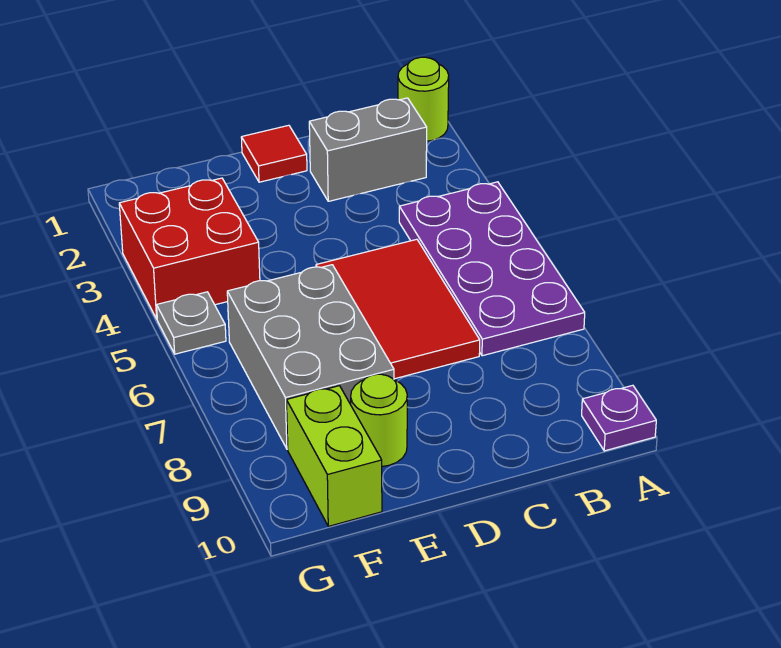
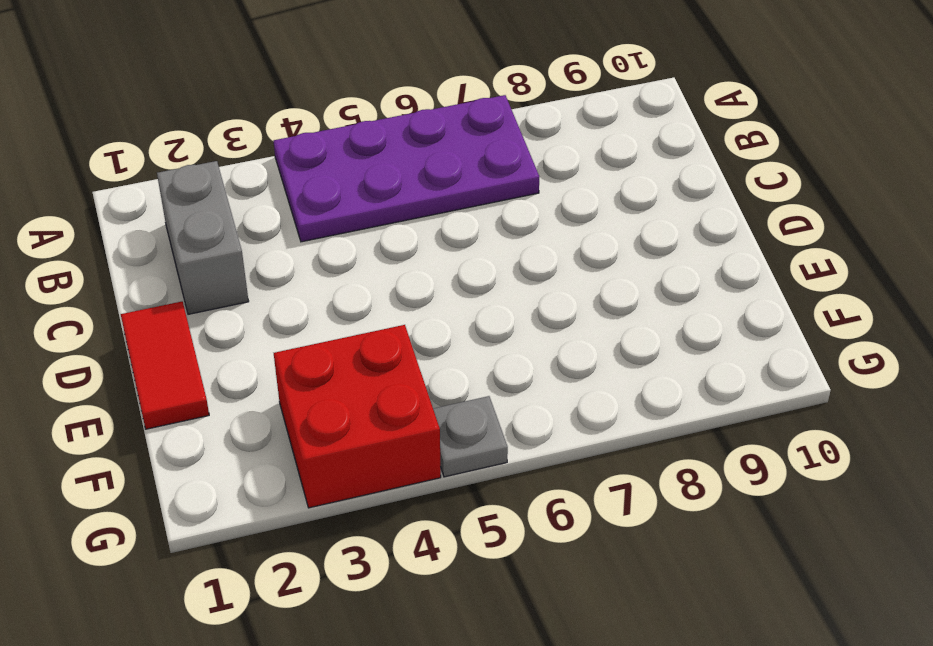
red tile D1:E1 level 1 -> red tile D1 level 1
none -> lime round brick A1 level 1
none -> purple plate A10 level 1

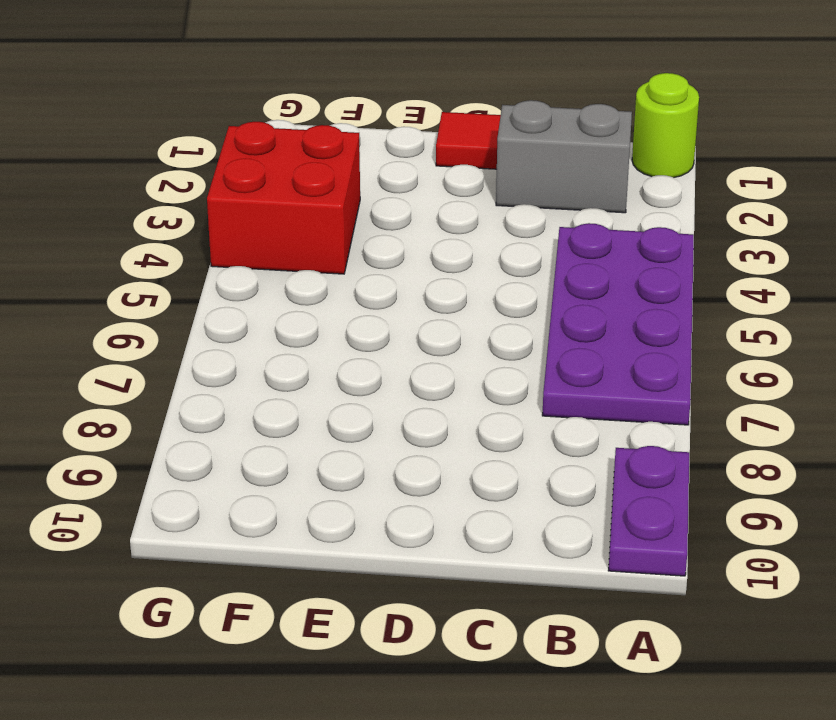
purple plate A9:A10 level 1 -> purple plate A10 level 1
none -> red tile C5:D7 level 1
none -> grey brick E6:F8 level 1

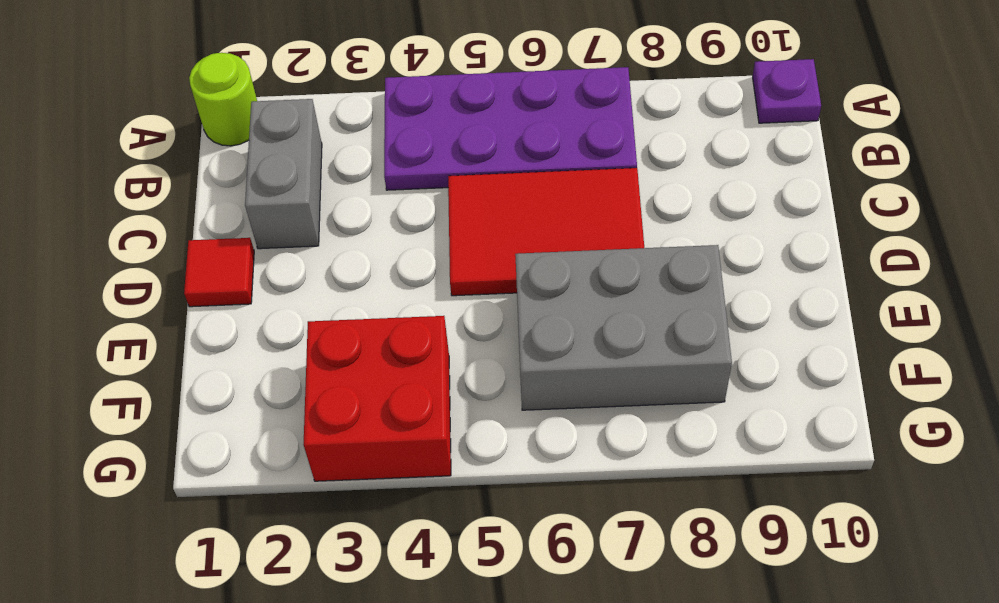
none -> lime round brick E9 level 1
none -> lime brick F9:F10 level 1

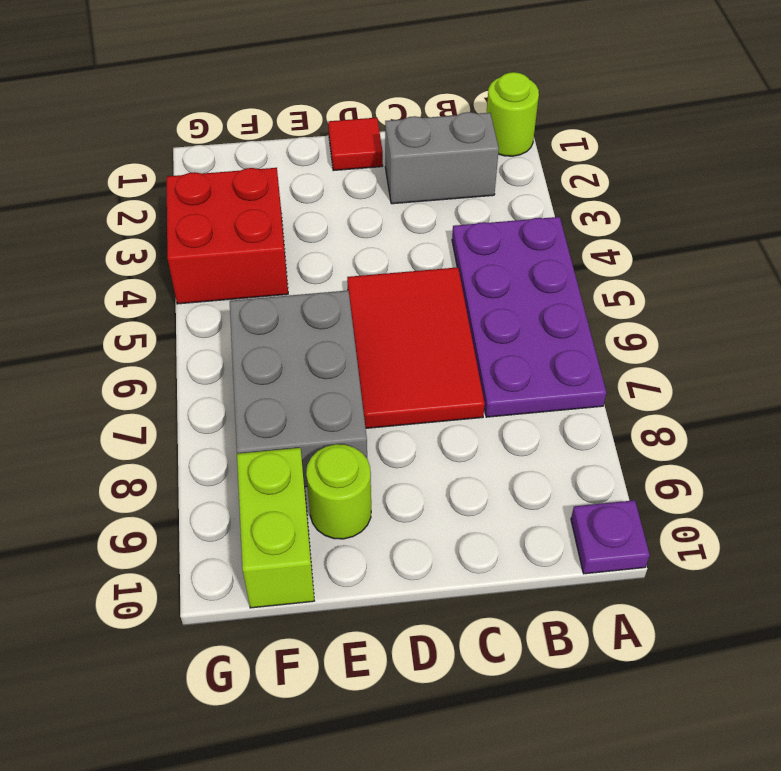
none -> grey plate G5 level 1

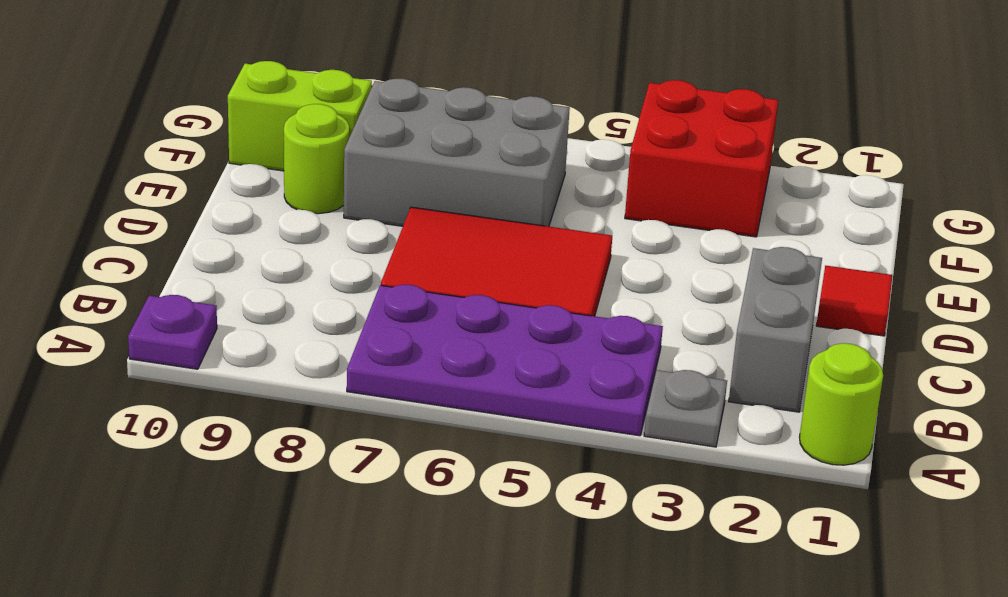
grey plate A3 level 1 -> grey plate G5 level 1

